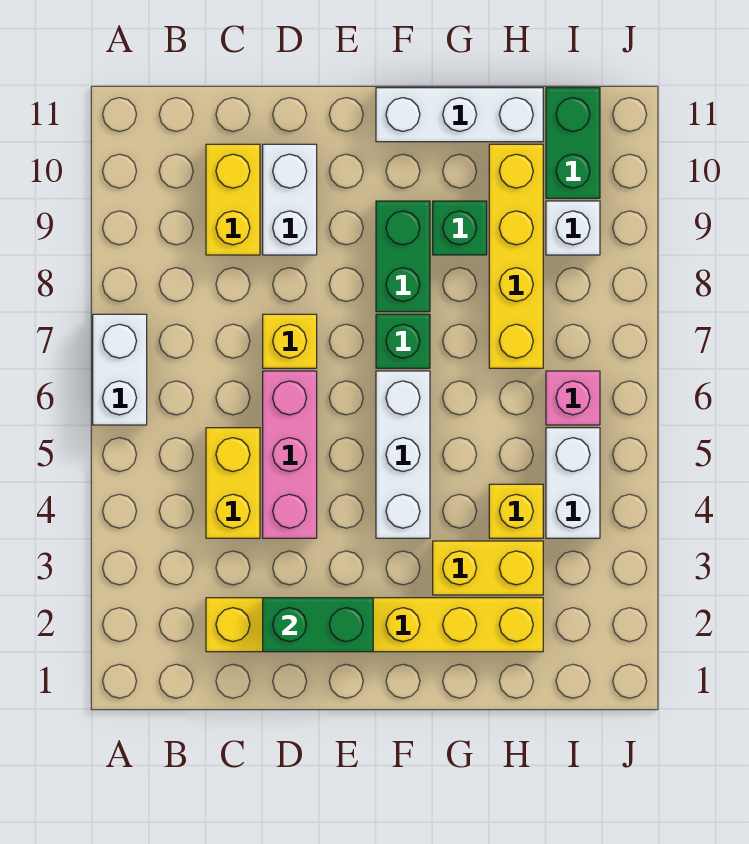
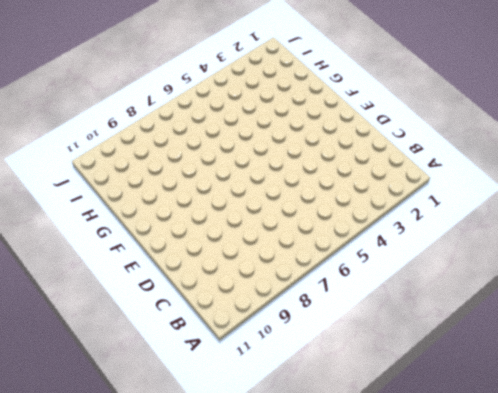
none -> white brick A6:A7 level 1
none -> yellow brick C2:H2 level 1
none -> yellow brick C4:C5 level 1

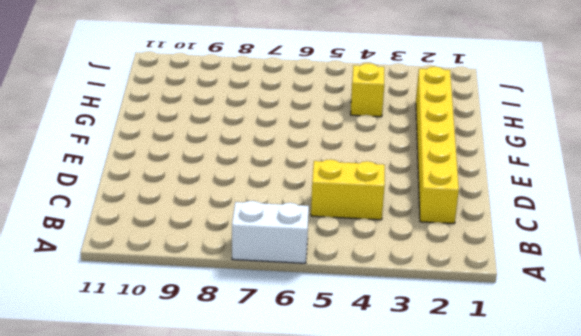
none -> yellow brick C9:C10 level 1
none -> pink brick D4:D6 level 1
none -> yellow brick D7 level 1

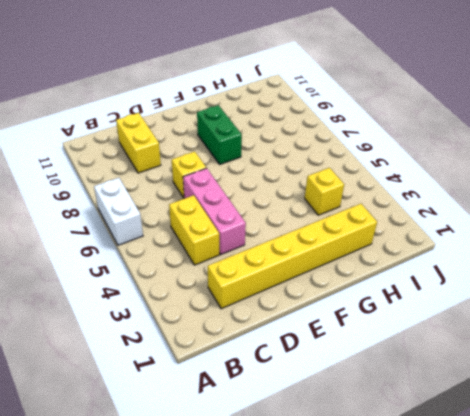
none -> white brick D9:D10 level 1
none -> white brick F4:F6 level 1
none -> green brick F7 level 1

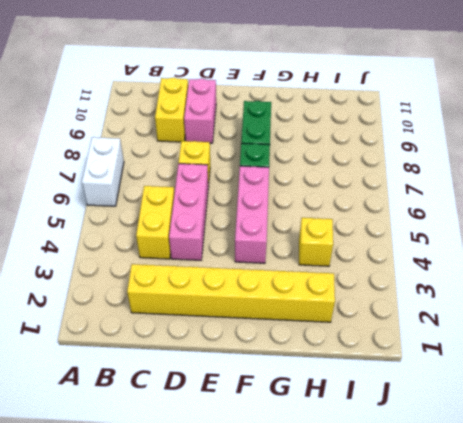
pink brick D9:D10 level 1 -> white brick D9:D10 level 1
pink brick F4:F6 level 1 -> white brick F4:F6 level 1
none -> white brick F11:H11 level 1
none -> yellow brick G3:H3 level 1
none -> green brick G9 level 1

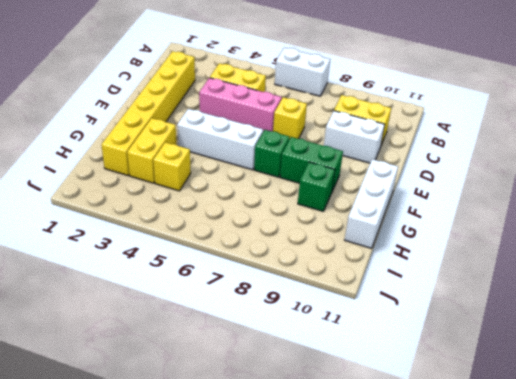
none -> yellow brick H7:H10 level 1
none -> white brick I4:I5 level 1
none -> pink brick I6 level 1

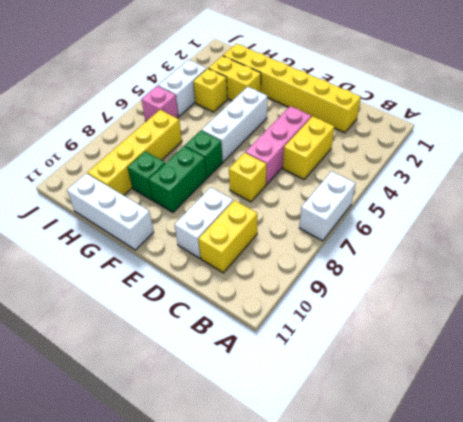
none -> white brick I9 level 1
none -> green brick I10:I11 level 1
none -> green brick D2:E2 level 2

